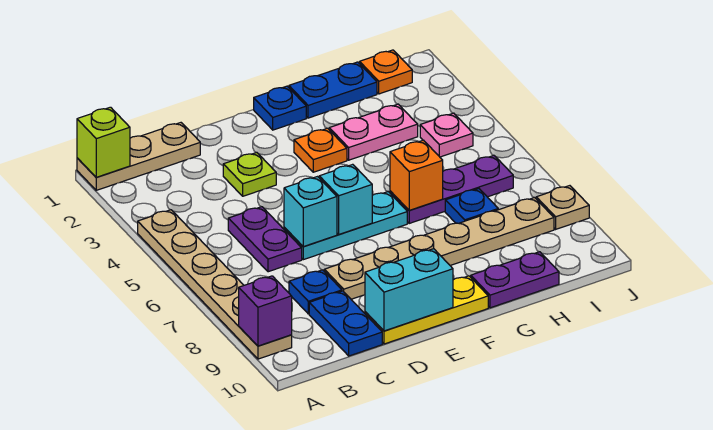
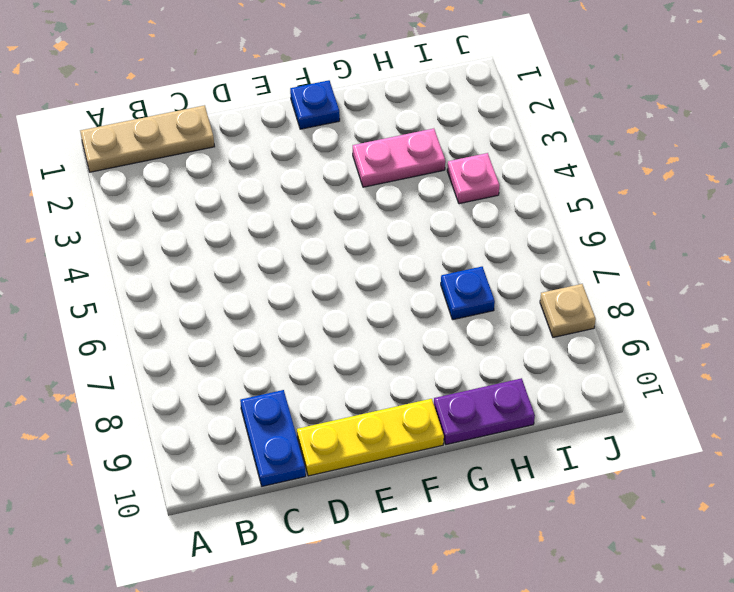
none -> tan plate A4:A9 level 1
none -> purple plate C5:C6 level 1
none -> blue plate C8 level 1

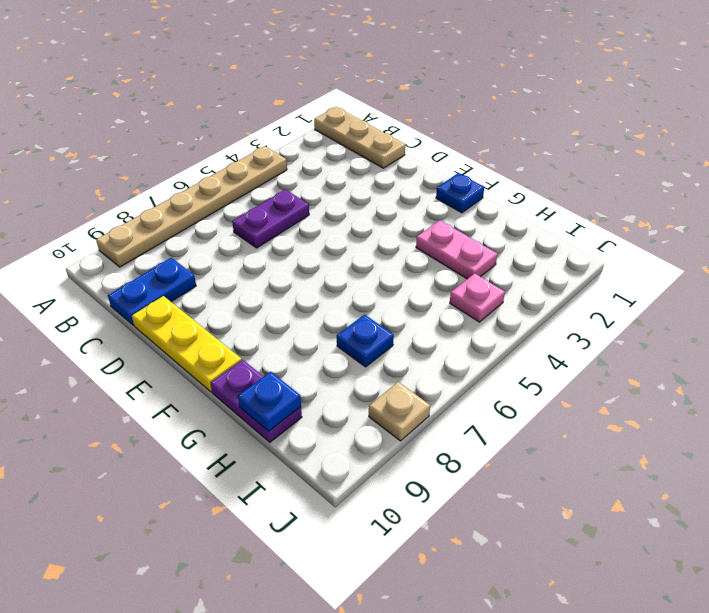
blue plate H10 level 2 -> blue plate C8 level 1
none -> lime plate D3 level 1
none -> cyan plate D6:F6 level 1
none -> tan plate D8:I8 level 1

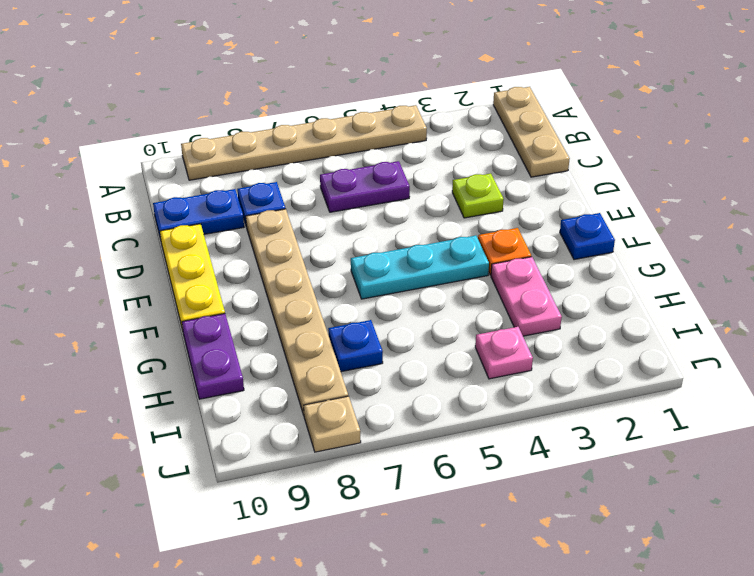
cyan plate F4:F6 level 1 -> cyan plate D6:F6 level 1
none -> blue plate G1:H1 level 1
none -> purple plate G6:I6 level 1
none -> orange plate I1 level 1

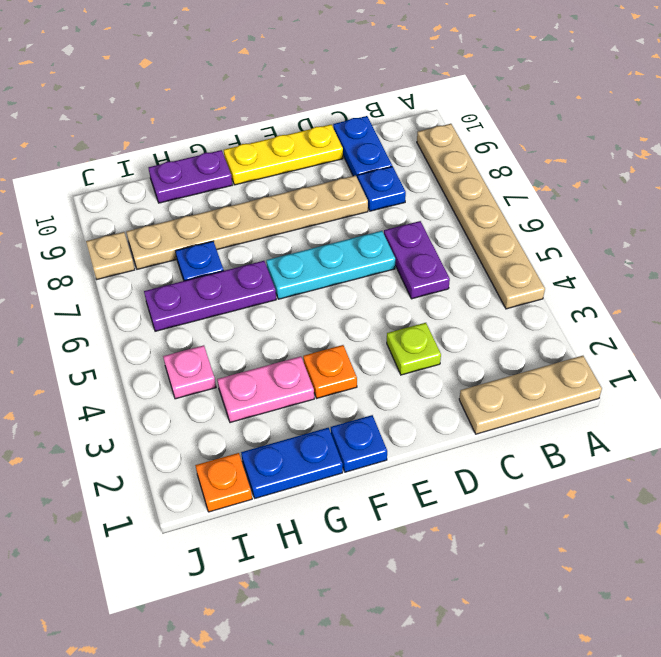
none -> lime brick A1 level 2
none -> purple brick A9 level 2
none -> cyan brick D6 level 2

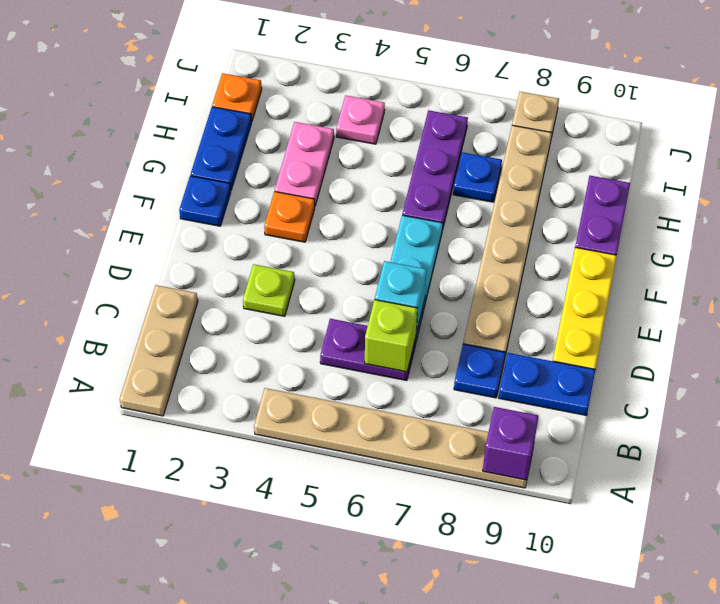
lime brick C6 level 2 -> lime brick A1 level 2
none -> cyan brick D10:E10 level 2
none -> cyan brick E6 level 2
none -> orange brick G6 level 2

